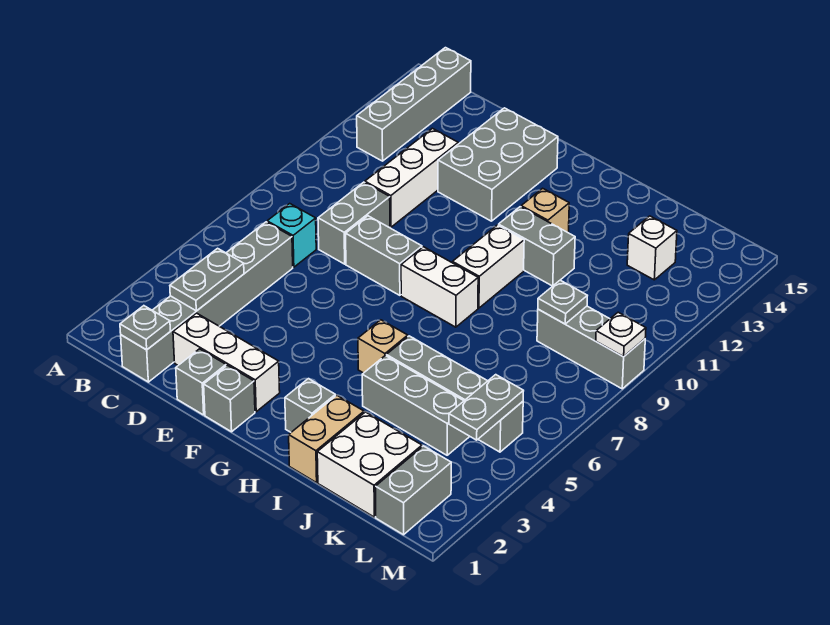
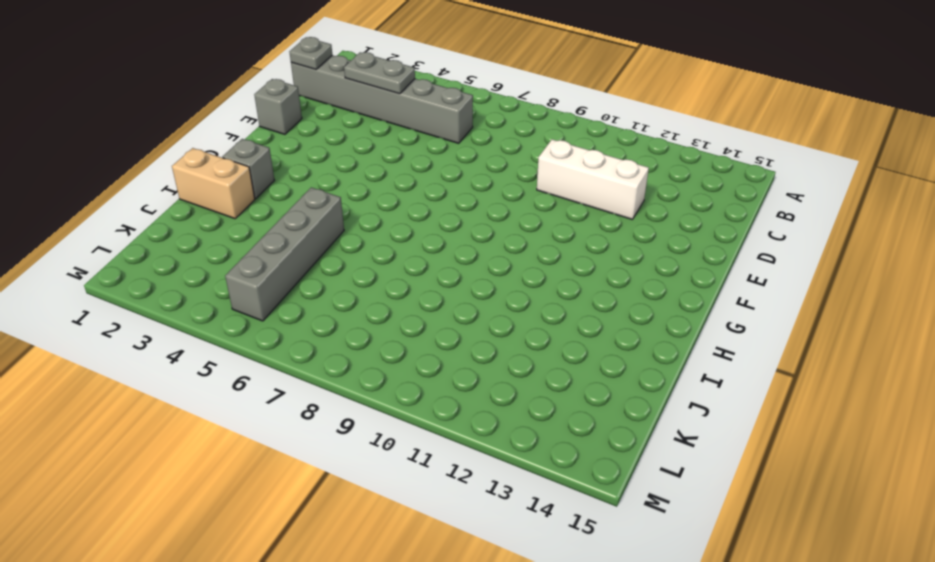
none -> grey brick B12:B15 level 1
none -> cyan brick C7 level 1
none -> white brick D2:F2 level 1

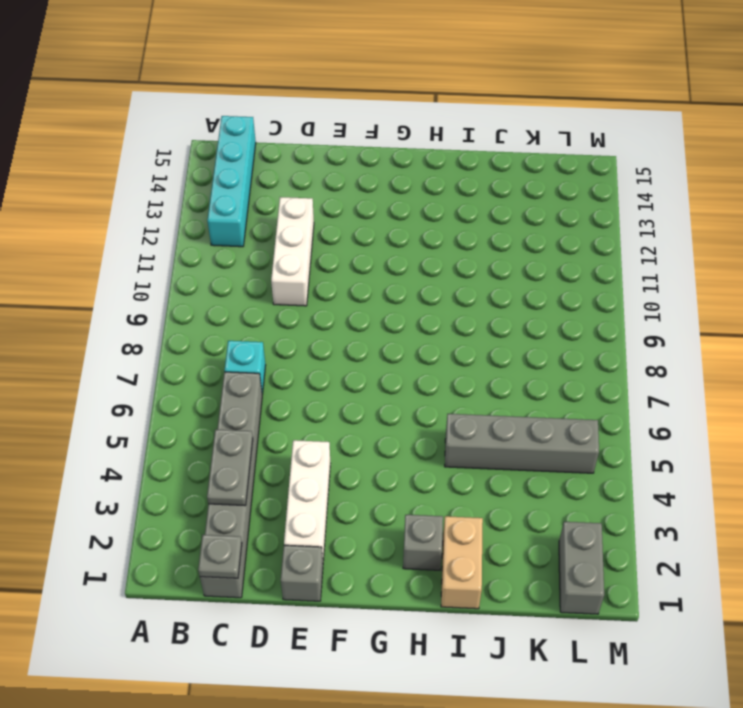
cyan brick B12:B15 level 1 -> grey brick B12:B15 level 1
white brick E2:E4 level 1 -> white brick D2:F2 level 1
none -> grey brick D8:D9 level 1
none -> grey brick E8:F8 level 1
none -> grey brick E12:F14 level 1

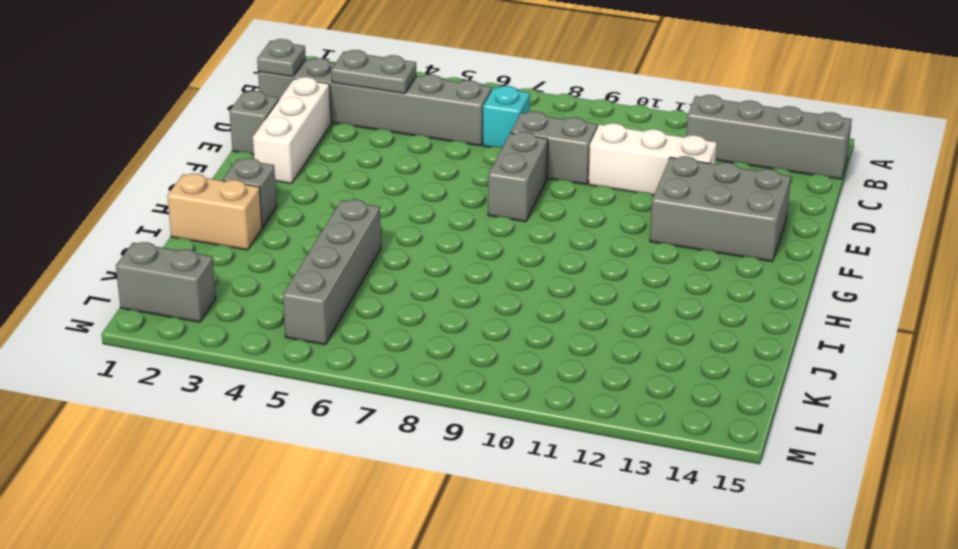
none -> grey brick F1 level 1
none -> white brick G8:H8 level 1
none -> tan brick H5 level 1

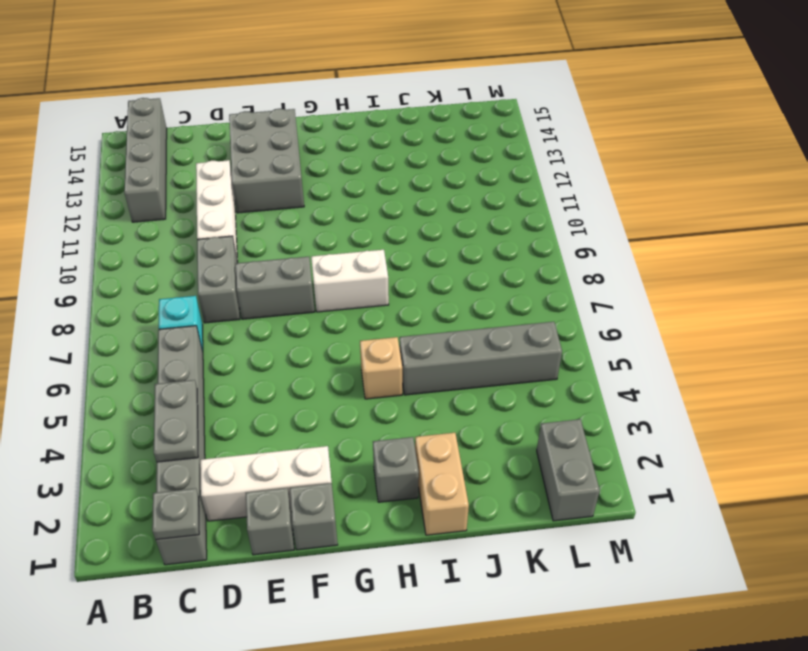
none -> white brick H9:H10 level 1
none -> grey brick H11:I11 level 1
none -> tan brick H12 level 1

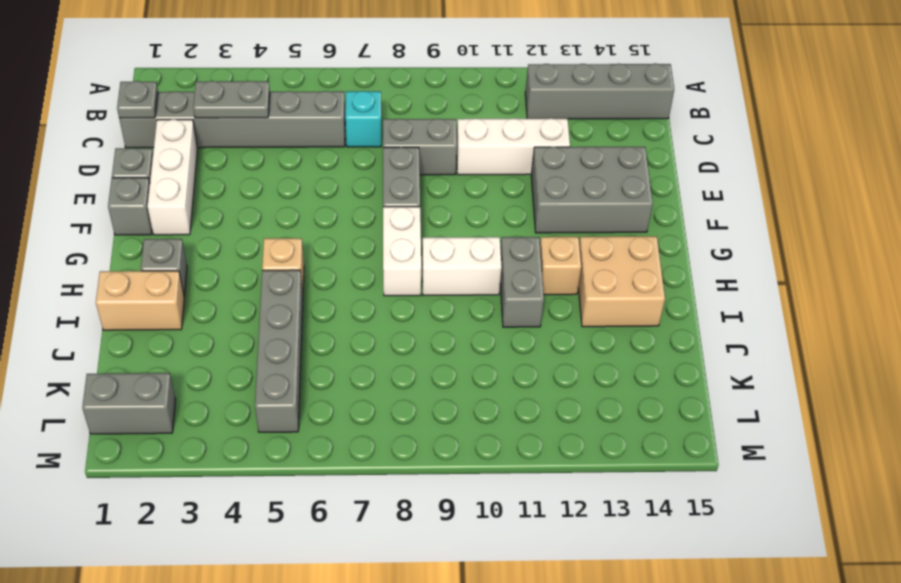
tan brick H13:I14 level 1 -> none
none -> grey brick I4:K4 level 1
none -> white brick J1:K2 level 1
none -> grey brick K9:M9 level 1

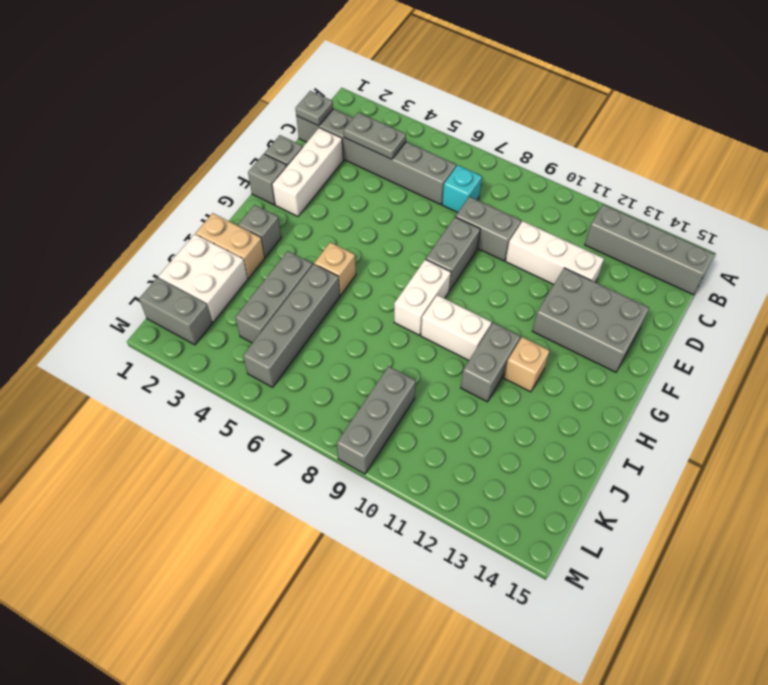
none -> white brick K13 level 1
none -> grey plate K9 level 2
none -> grey plate L4:L5 level 2

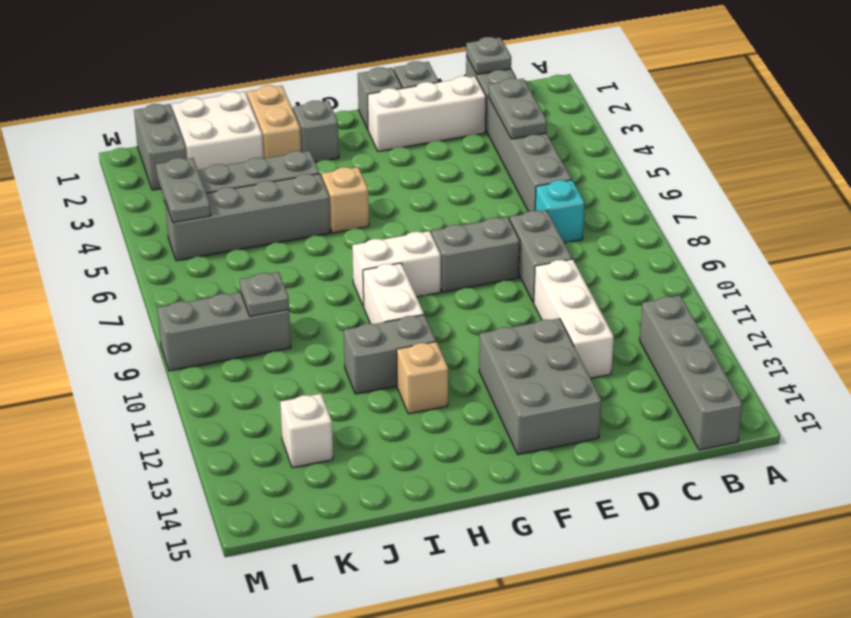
none -> white plate M9 level 2

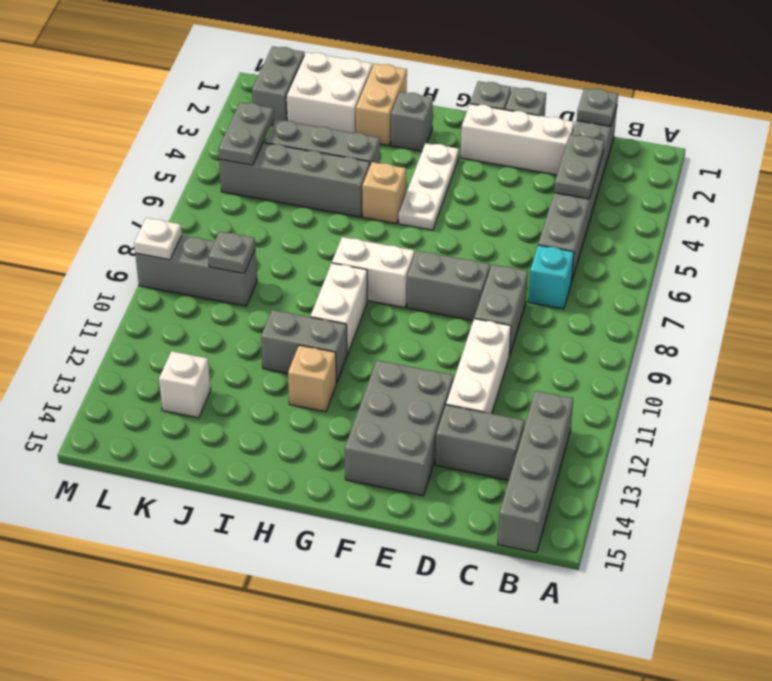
grey brick C13:D13 level 1 -> none
white plate G3:G5 level 1 -> none

